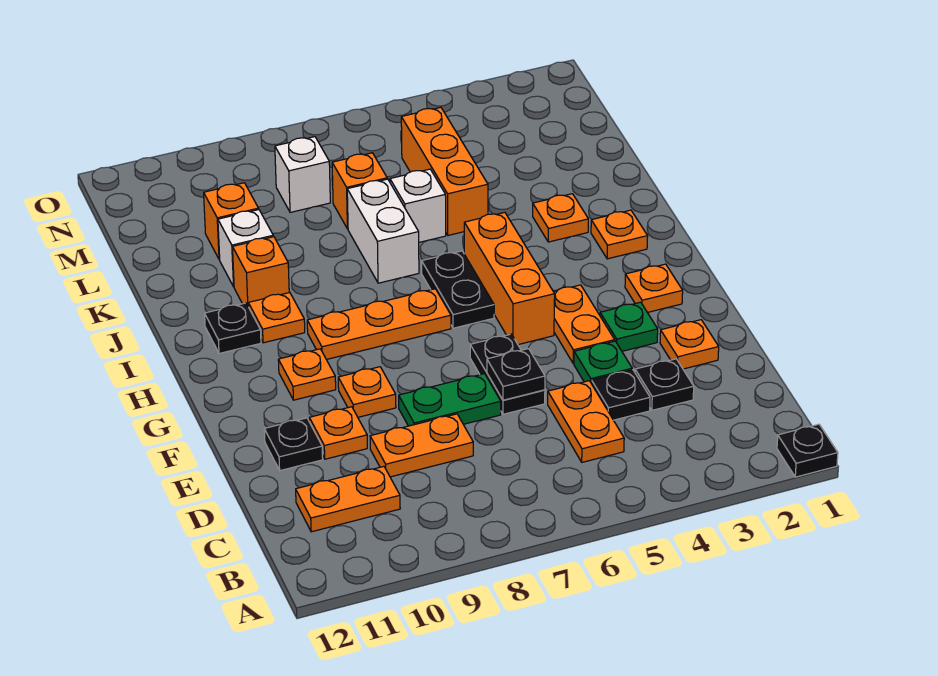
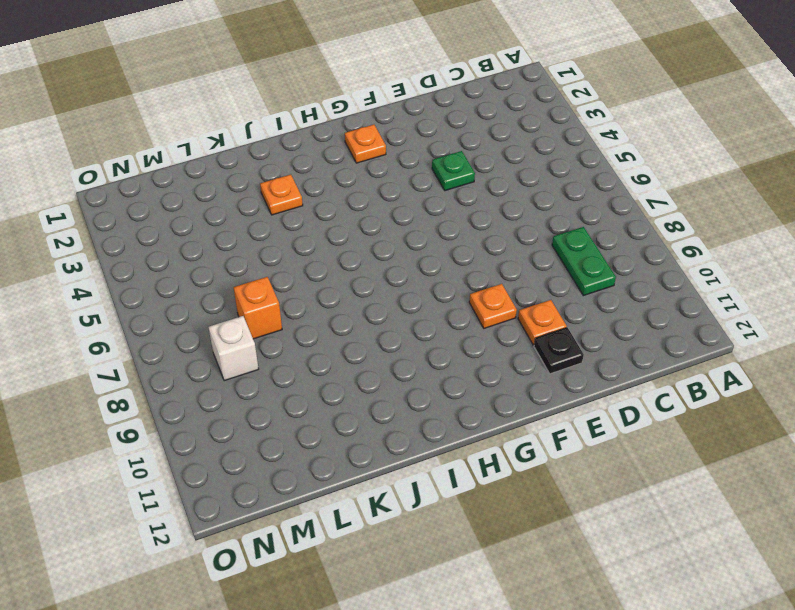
green plate C8:C9 level 1 -> green plate E7:E8 level 1
none -> black plate A1 level 1
none -> orange plate C5:D5 level 1
none -> orange plate C10:C11 level 1
none -> black plate D3 level 1

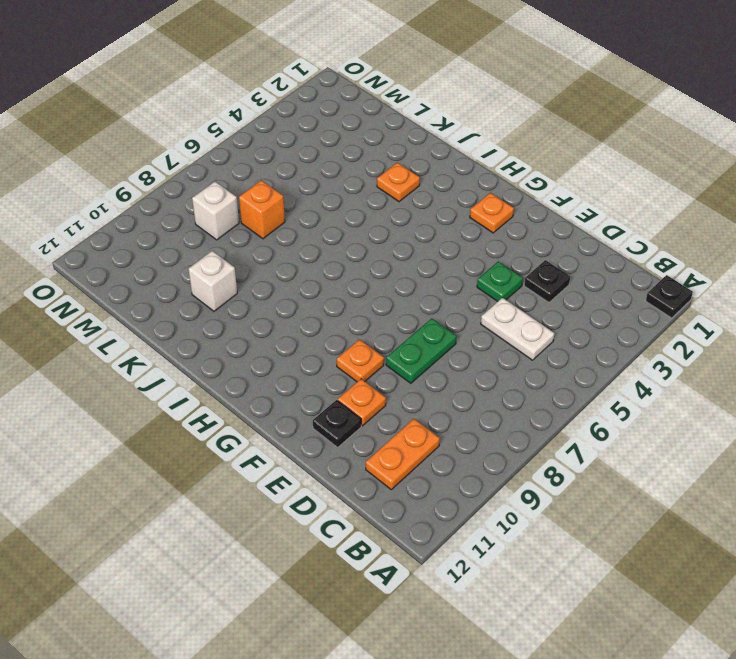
white plate C5:D5 level 1 -> orange plate C5:D5 level 1
none -> black plate D4 level 1
none -> orange plate D8:D9 level 1
none -> orange plate E2 level 1
none -> black plate E6:F6 level 1

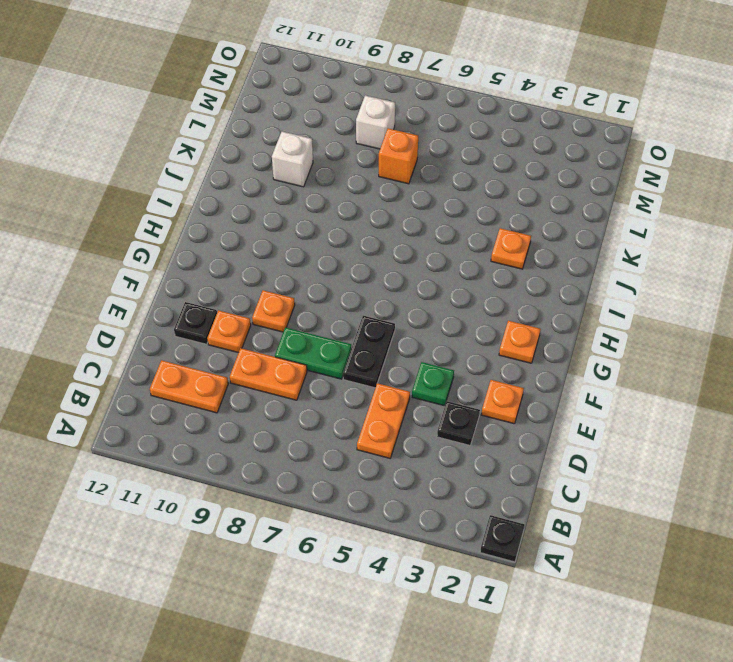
none -> black plate D4 level 1
none -> green plate F3 level 1
none -> orange plate F4:G4 level 1
none -> orange brick G5:I5 level 1

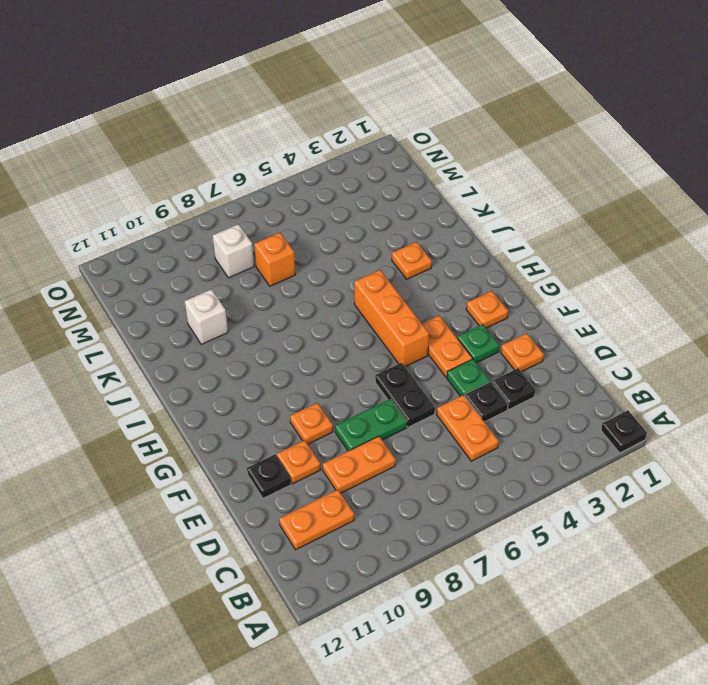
none -> orange plate G10 level 1
none -> black plate H6:I6 level 1
none -> orange plate H7:H9 level 1
none -> orange plate I2 level 1

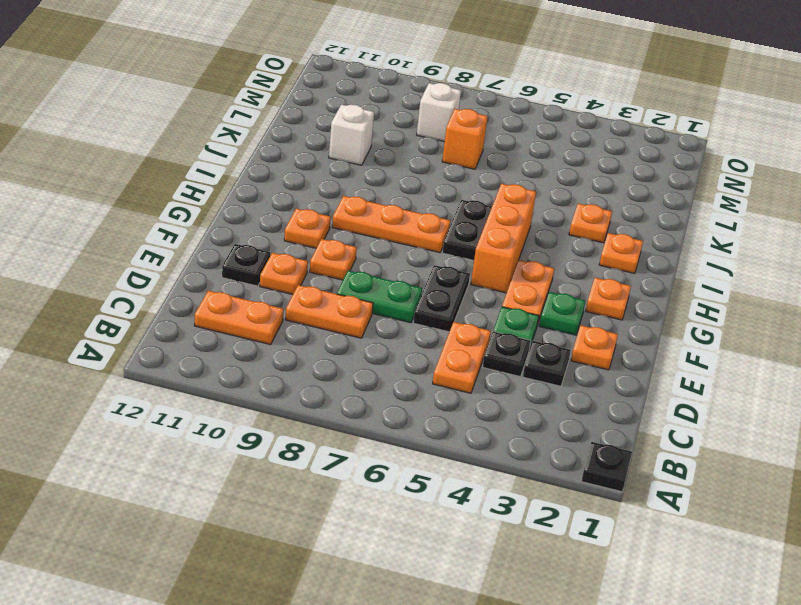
none -> orange plate I10 level 1
none -> black plate I11 level 1
none -> white brick J7:K7 level 1
none -> orange brick J10 level 1

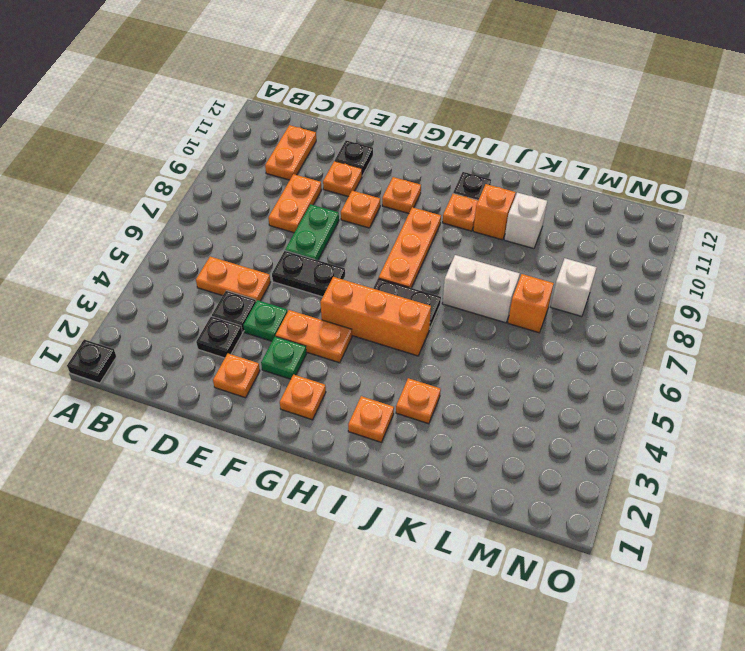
none -> orange brick K5:M5 level 1
none -> white brick K6 level 1
none -> orange brick L10 level 1
none -> black plate E6 level 2

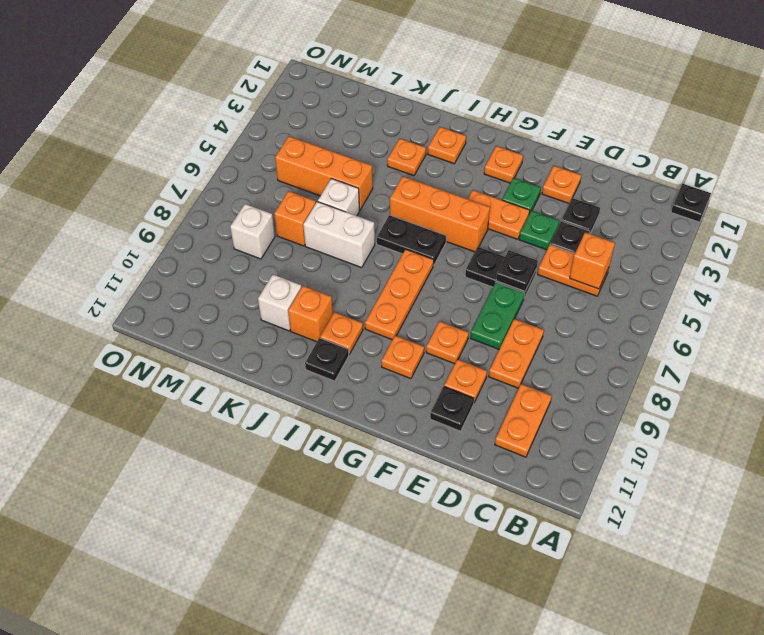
orange brick C5 level 2 -> orange brick L10 level 1

